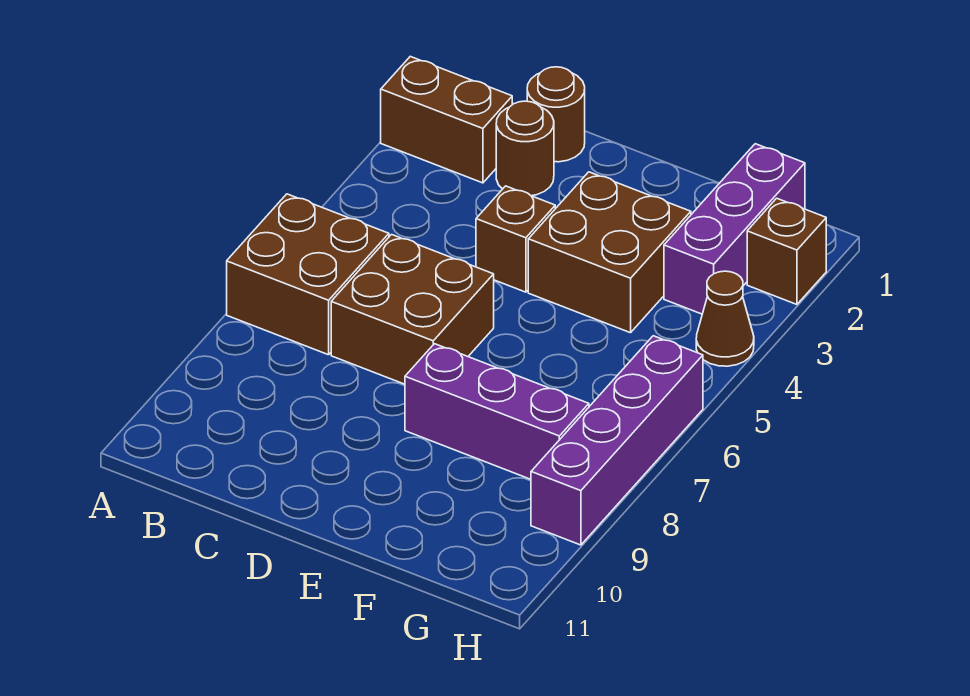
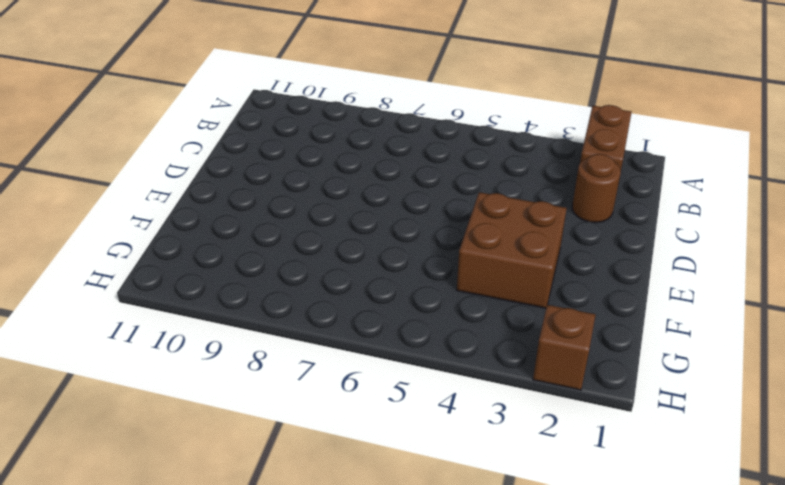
none -> brown brick A6:B7 level 1
none -> brown round brick C1 level 1
none -> brown brick C6:D7 level 1

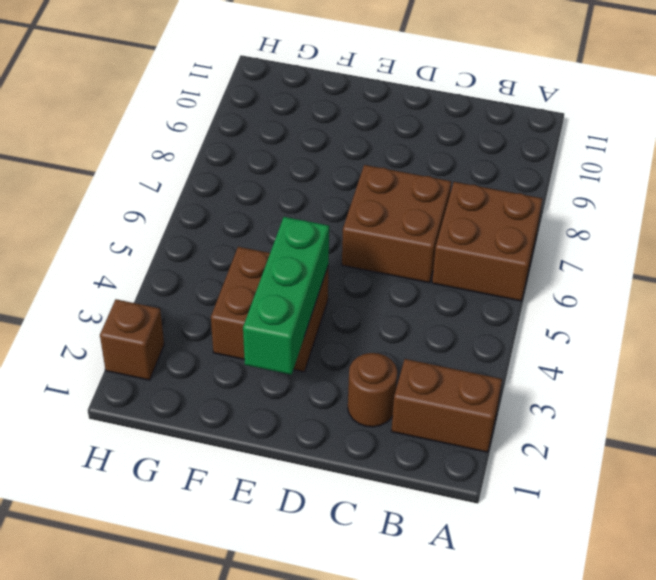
green brick E2:E4 level 2 -> none
none -> brown round brick C1 level 1
none -> brown brick D4 level 1
none -> purple brick E8:G8 level 1

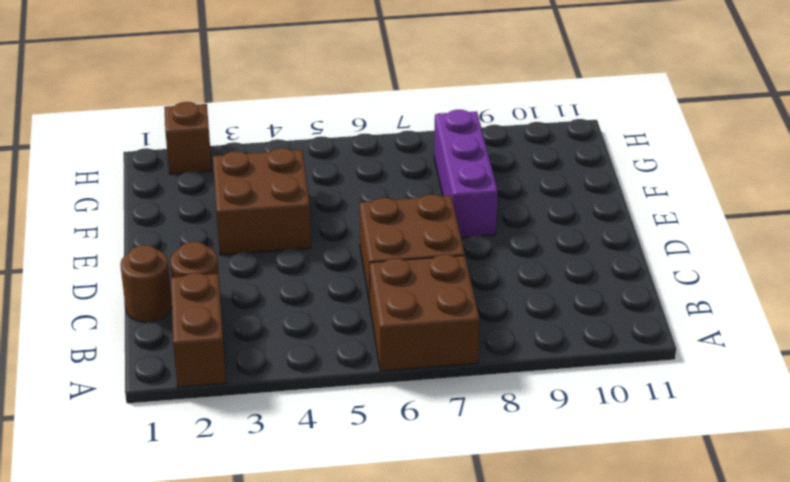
none -> brown brick D4 level 1
none -> purple brick G1:G3 level 1
none -> brown cone H4 level 1

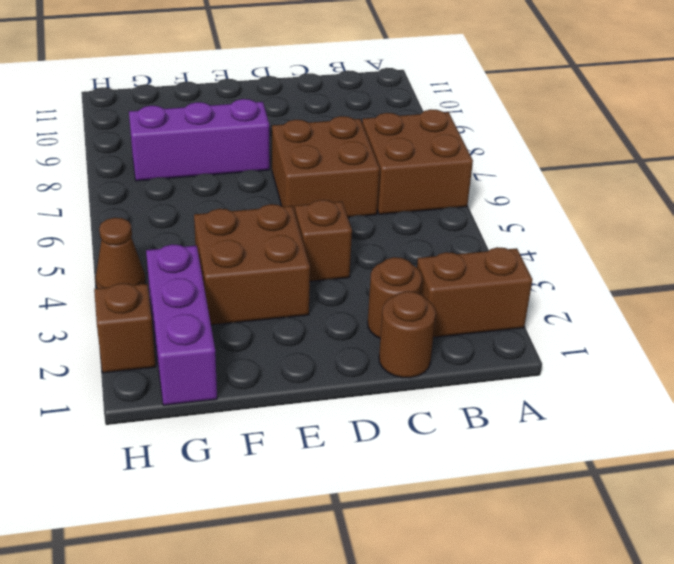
none -> purple brick H6:H9 level 1

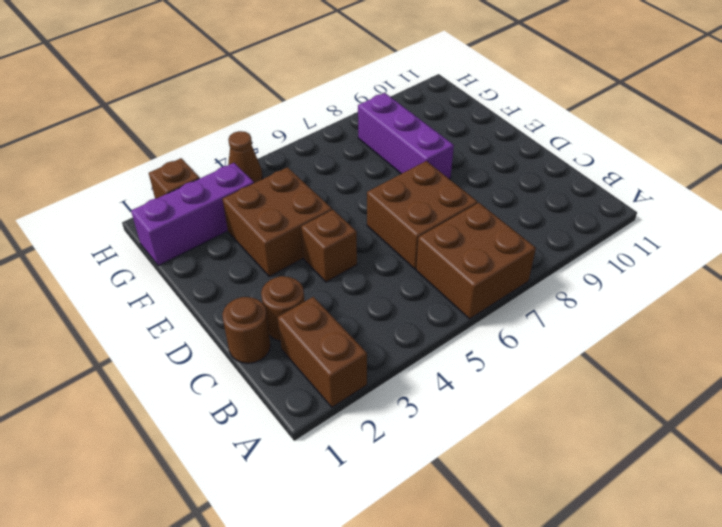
none -> purple brick H6:H9 level 1

